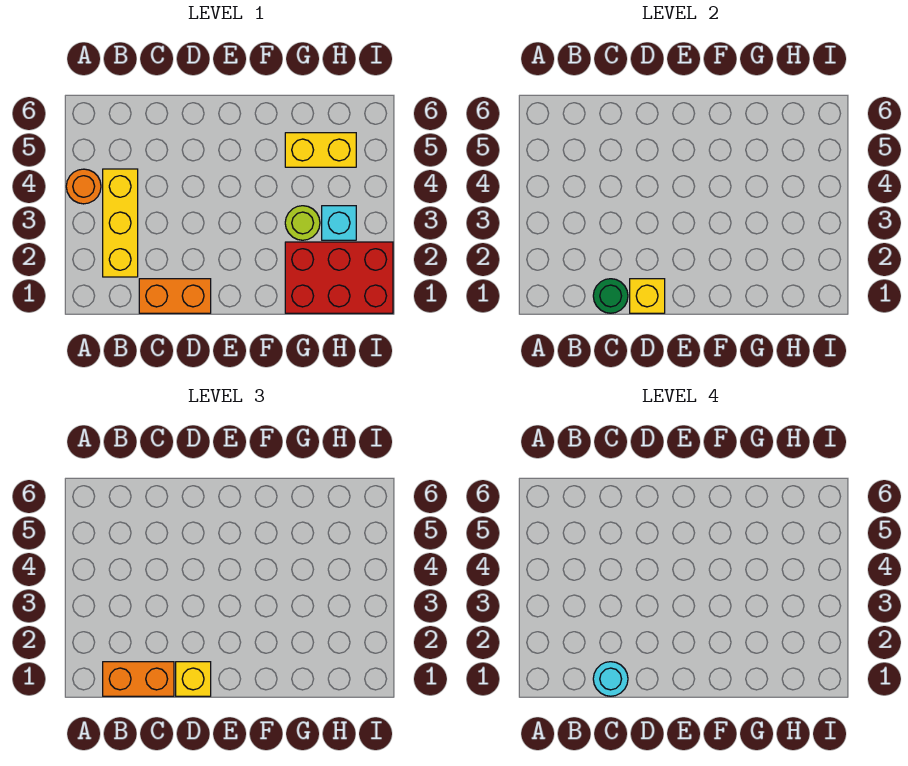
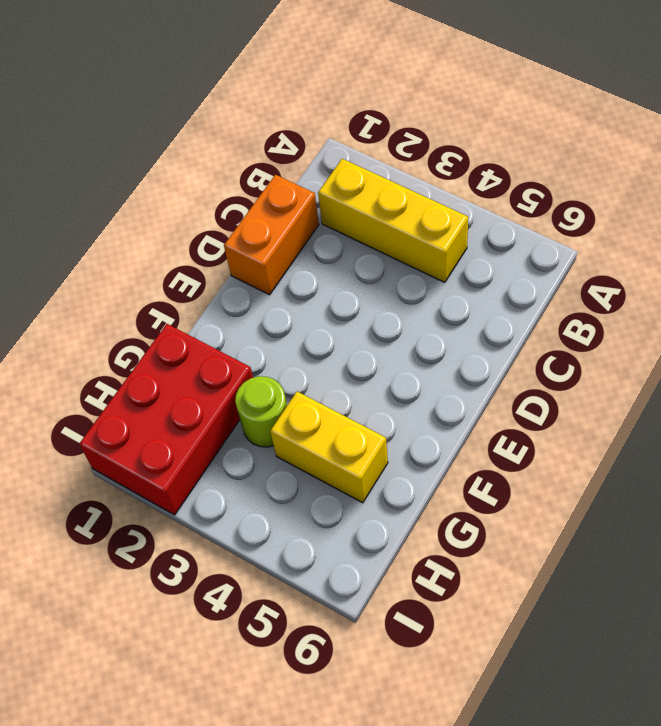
yellow brick G4:G5 level 1 -> yellow brick G5:H5 level 1
none -> orange round brick A4 level 1
none -> cyan brick H3 level 1
none -> green round brick C1 level 2

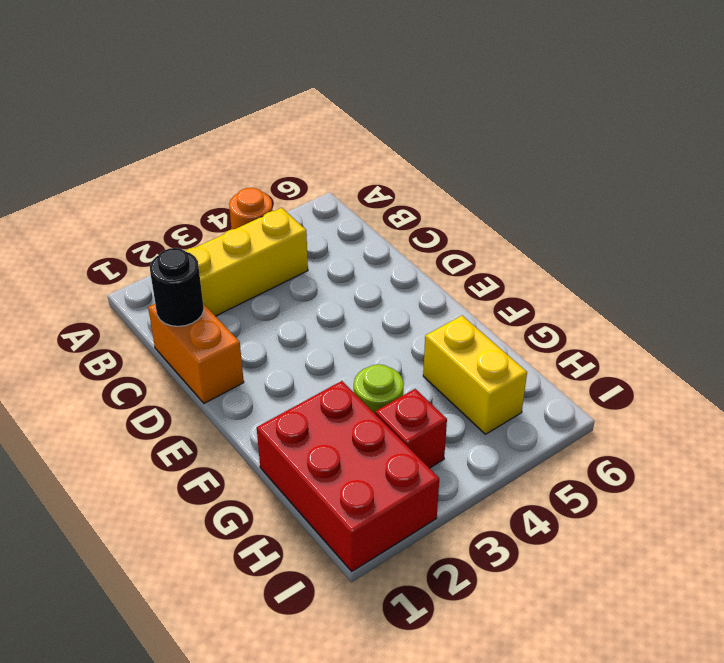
black round brick C1 level 2 -> green round brick C1 level 2
red brick H3 level 1 -> cyan brick H3 level 1
none -> yellow brick D1 level 2
none -> orange brick B1:C1 level 3
none -> yellow brick D1 level 3

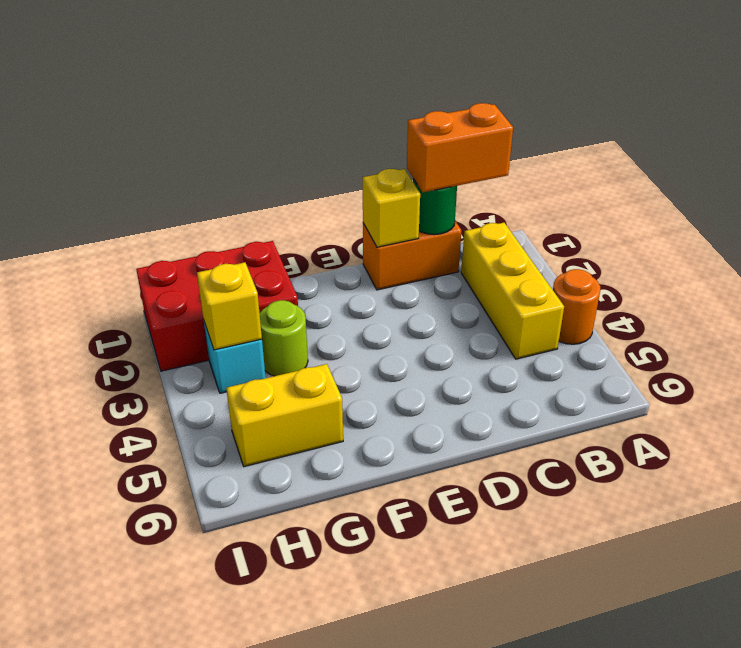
yellow brick H3 level 2 -> yellow brick D1 level 3
none -> cyan round brick C1 level 4

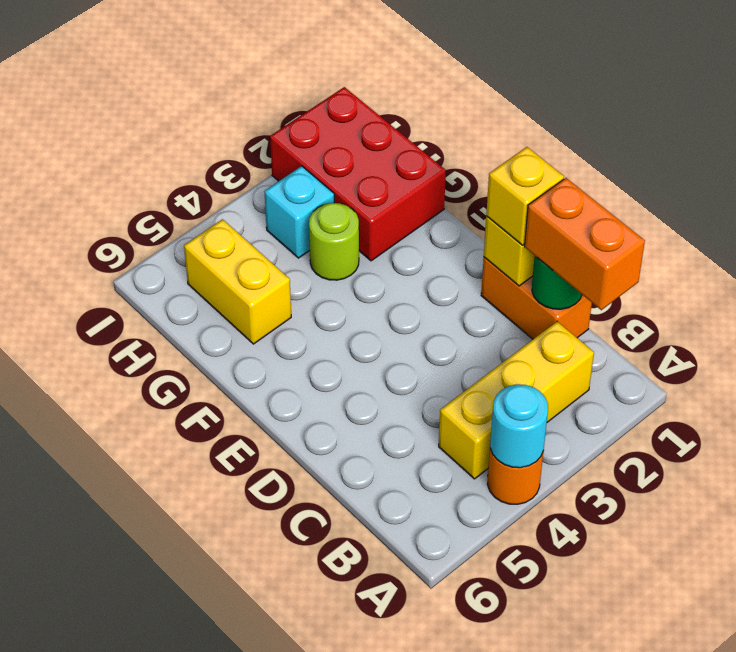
cyan round brick A4 level 2 -> cyan round brick C1 level 4

